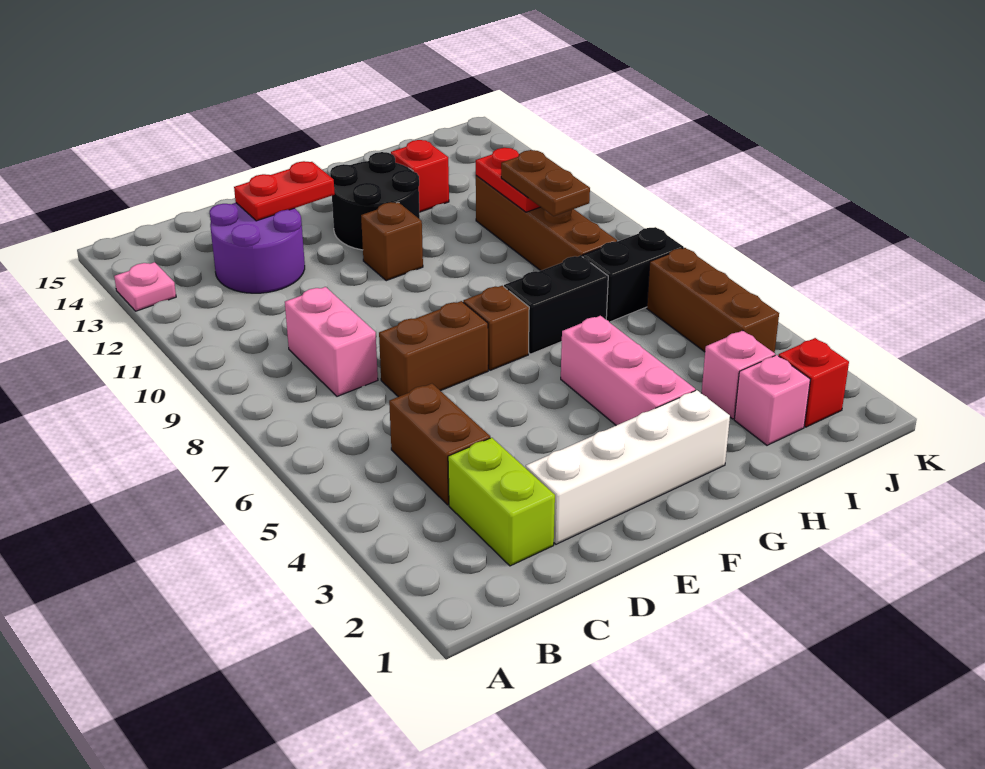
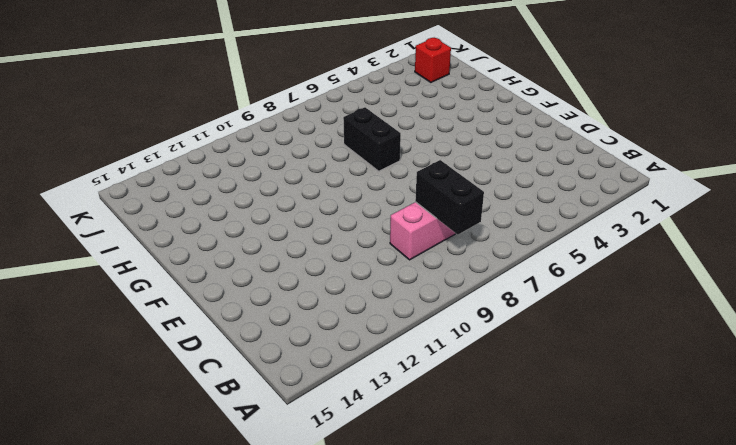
black brick B8:C8 level 2 -> black brick I7:J7 level 1
none -> pink plate A13 level 1
none -> lime brick C2:C3 level 1
none -> brown brick C4:C5 level 1

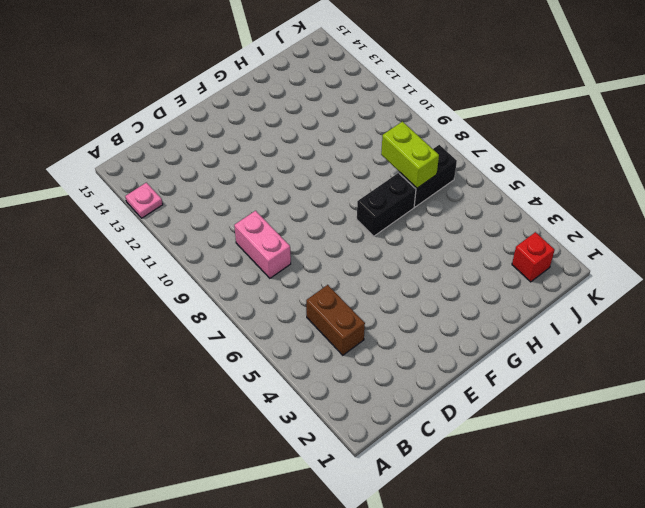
lime brick I7:I8 level 2 -> lime brick C2:C3 level 1
none -> purple round brick C12:D13 level 1
none -> white brick D2:G2 level 1
none -> brown brick D7:E7 level 1

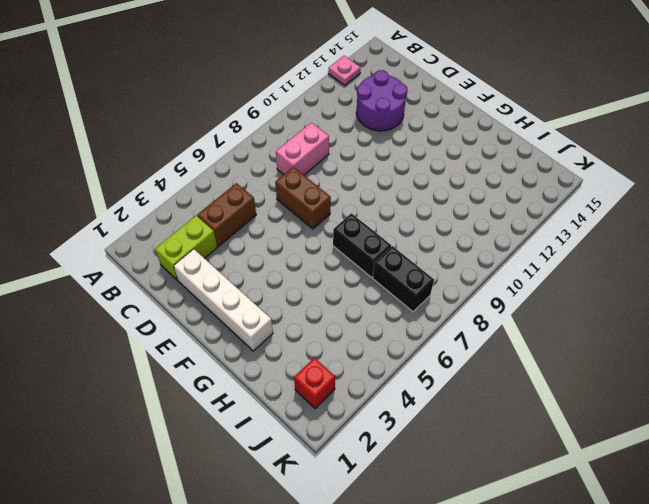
none -> brown brick F7 level 1
none -> brown brick F11 level 1
none -> black round brick F12:G13 level 1

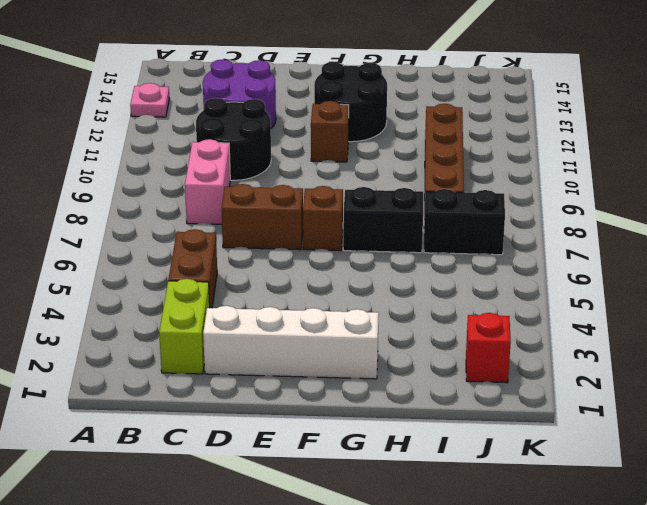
black round brick C10:D11 level 1 -> none
none -> pink brick G3:G5 level 1
none -> red brick H13 level 1
none -> pink brick I2 level 1

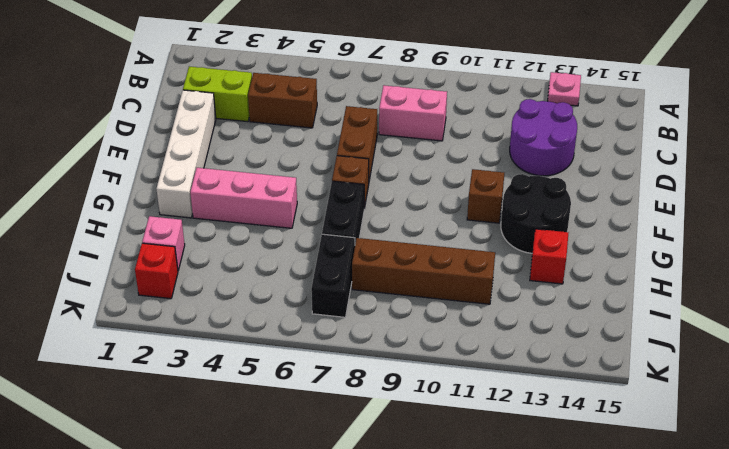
none -> pink brick I3 level 1
none -> brown brick J4:J6 level 1
none -> red plate D13:E13 level 2

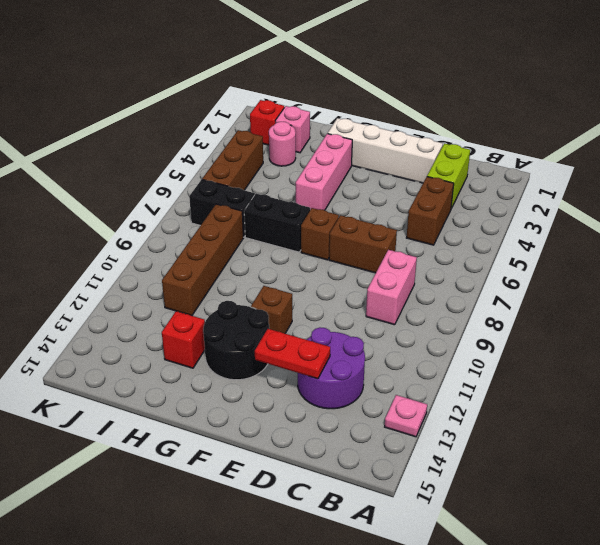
pink round brick I3 level 1 -> pink brick I3 level 1
none -> red plate I10:I11 level 2
none -> brown plate I9:I10 level 3

